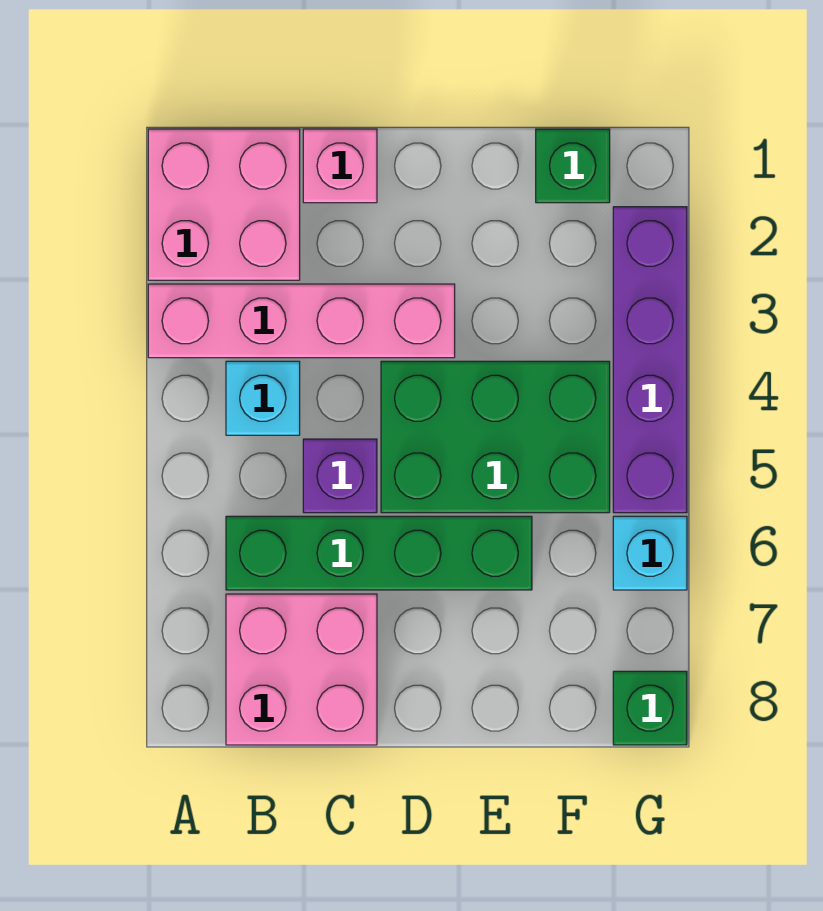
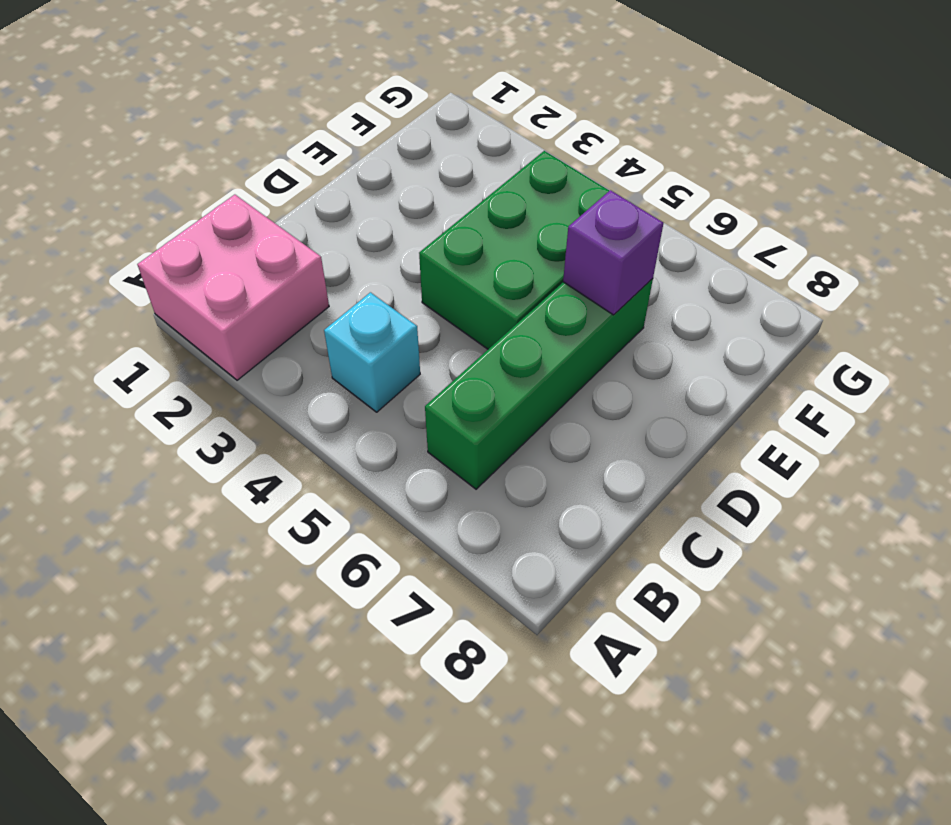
purple brick E6 level 2 -> purple brick C5 level 1
none -> pink brick A3:D3 level 1
none -> pink brick B7:C8 level 1
none -> pink brick C1 level 1

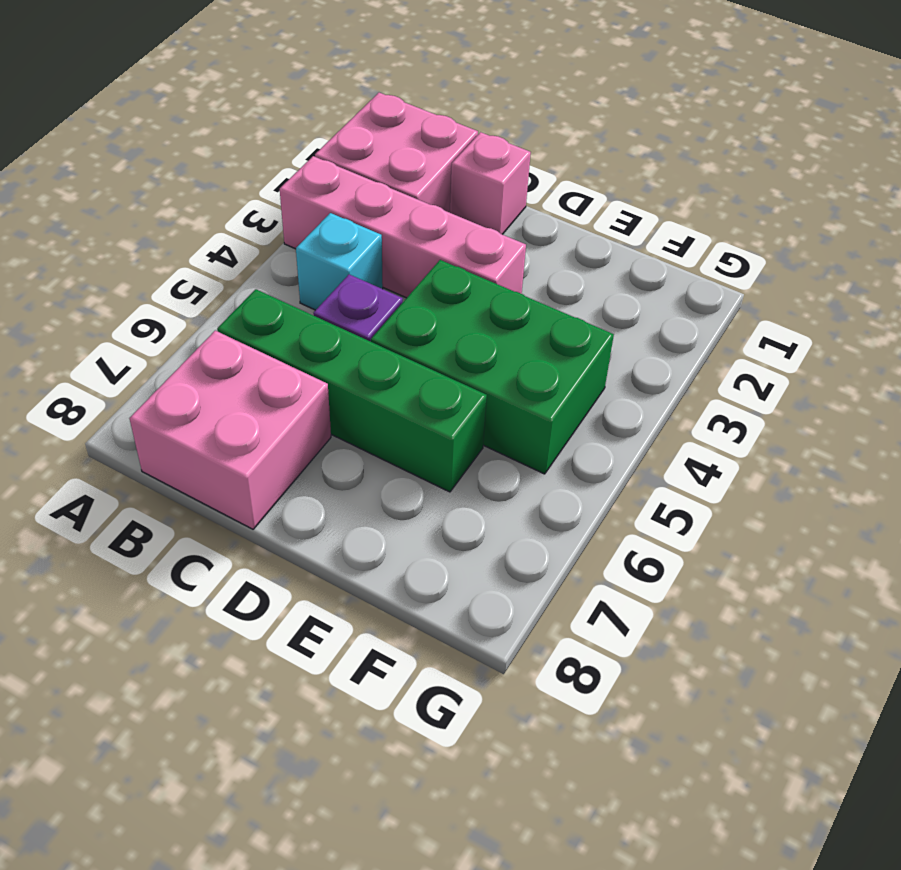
none -> green brick F1 level 1
none -> purple brick G2:G5 level 1
none -> cyan brick G6 level 1

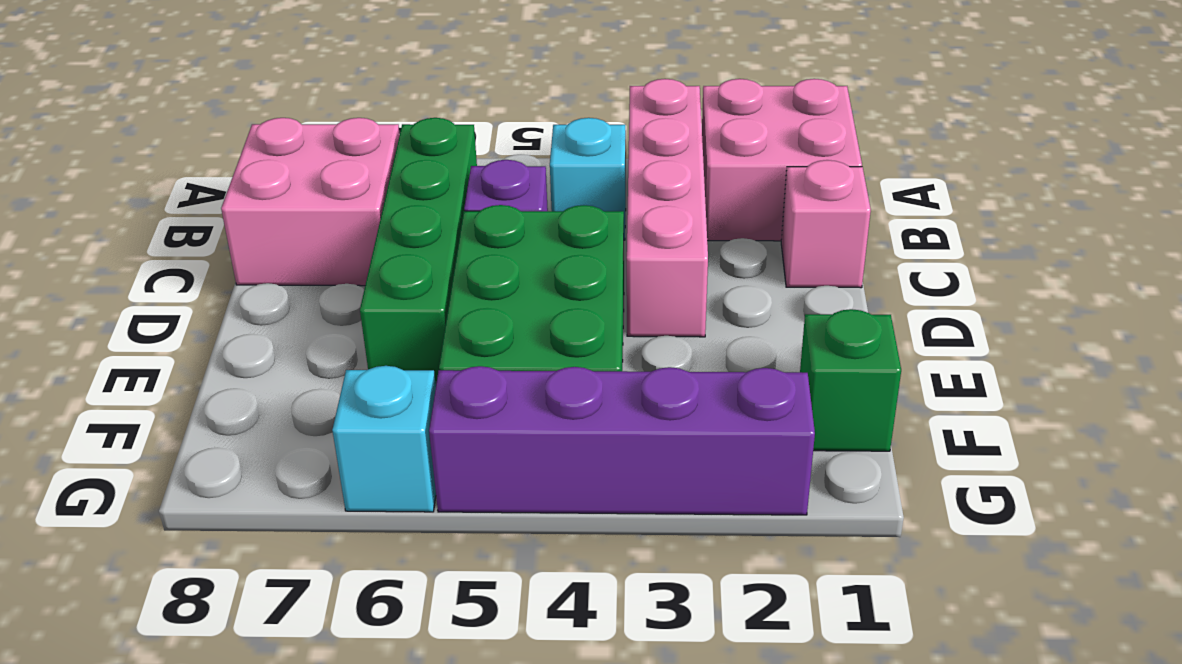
none -> green brick G8 level 1

